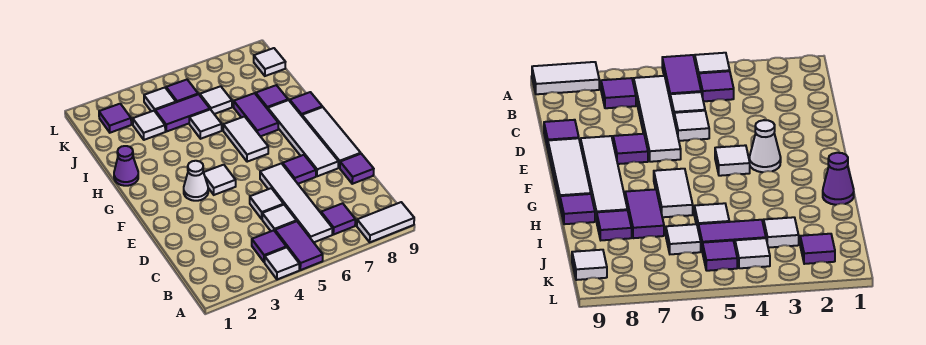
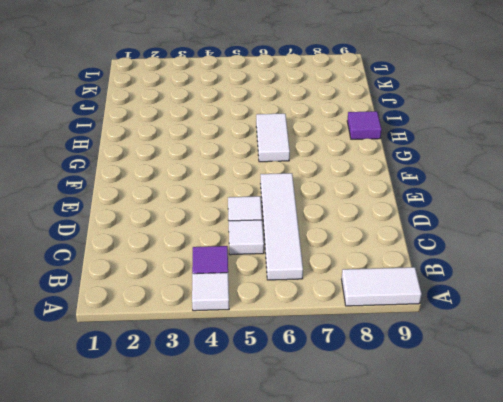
none -> purple tile A5:B5 level 1
none -> purple tile B7 level 1
none -> purple tile D9 level 1

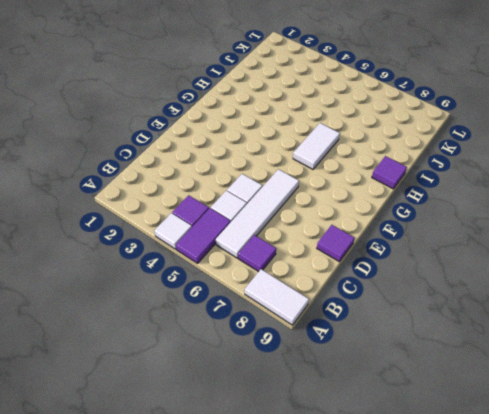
none -> purple tile E7 level 1
none -> white tile E8:H8 level 1
none -> white tile E9:G9 level 1

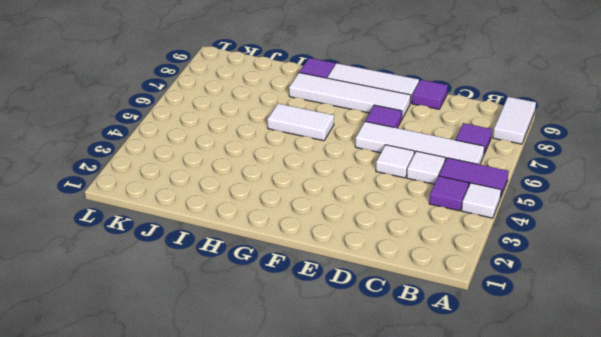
none -> white cone F3 level 1
none -> white tile F4 level 1
none -> purple cone H1 level 1

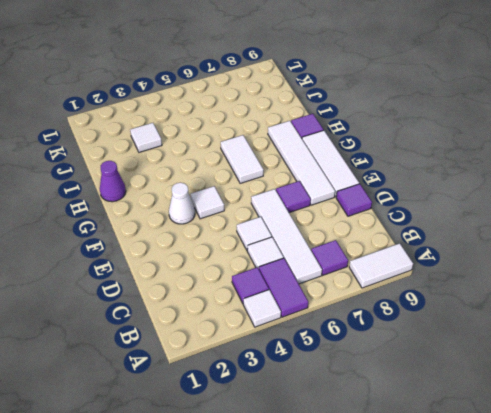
none -> purple tile H7:I7 level 1
none -> white tile I5 level 1
none -> purple tile I8 level 1

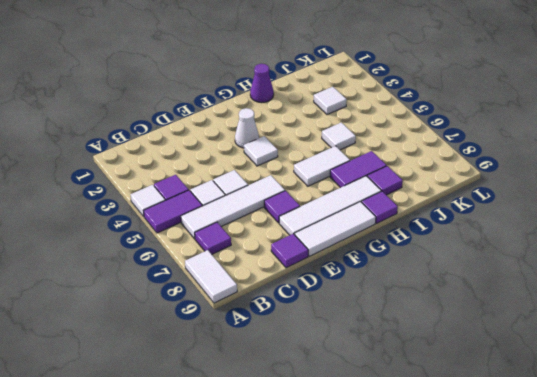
none -> purple tile J4:J5 level 1
none -> white tile J6 level 1
none -> purple tile K2 level 1

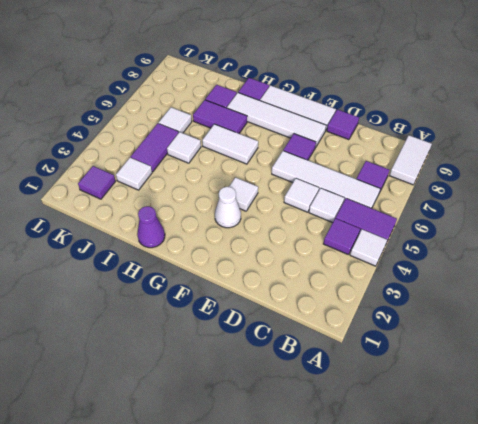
none -> white tile K4 level 1
none -> purple tile K5 level 1
none -> white tile K9 level 1

